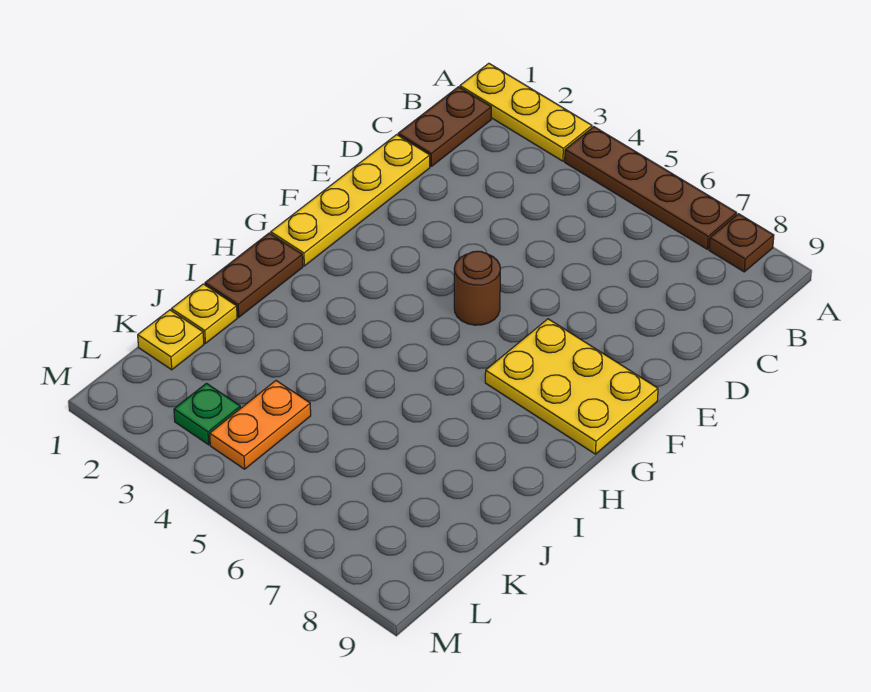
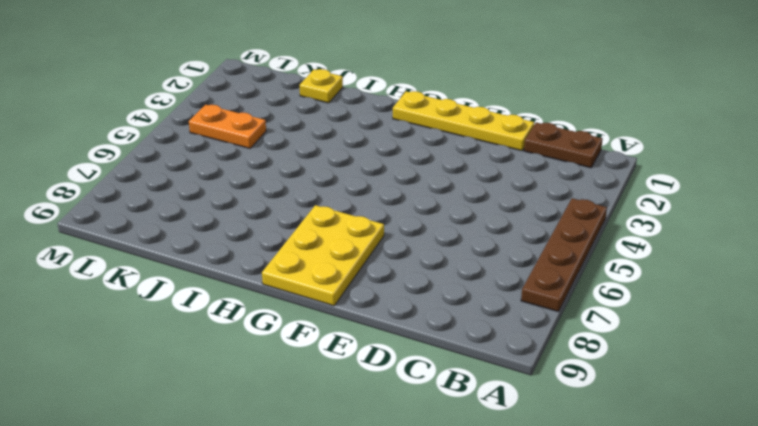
none -> yellow plate A1:A3 level 1
none -> brown plate A8 level 1
none -> brown round brick F5 level 1

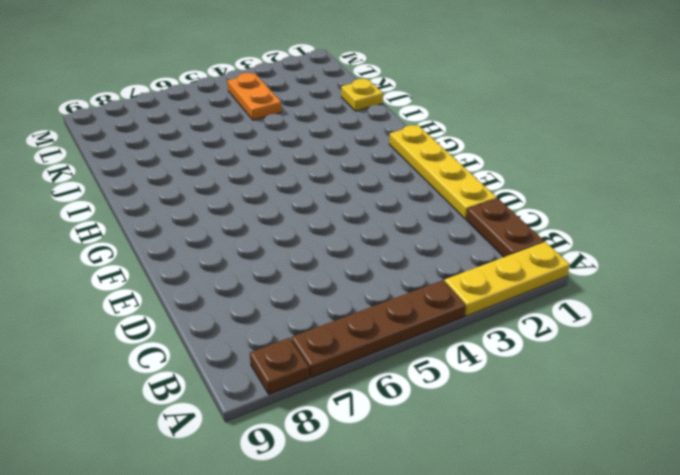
none -> brown round brick F5 level 1
none -> yellow plate F7:G9 level 1
none -> brown plate H1:I1 level 1

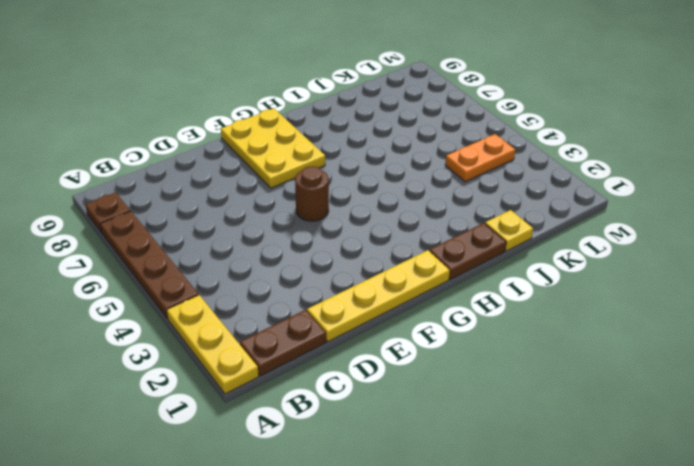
none -> yellow plate K1 level 1
none -> green plate L3 level 1

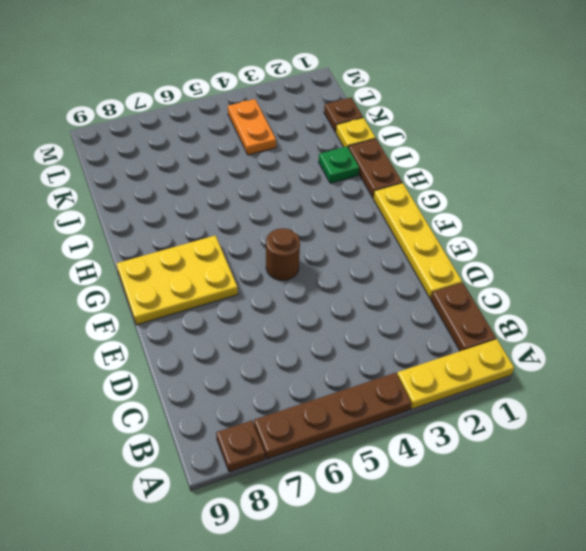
green plate I2 level 1 -> green plate L3 level 1
brown plate K1 level 1 -> yellow plate K1 level 1

